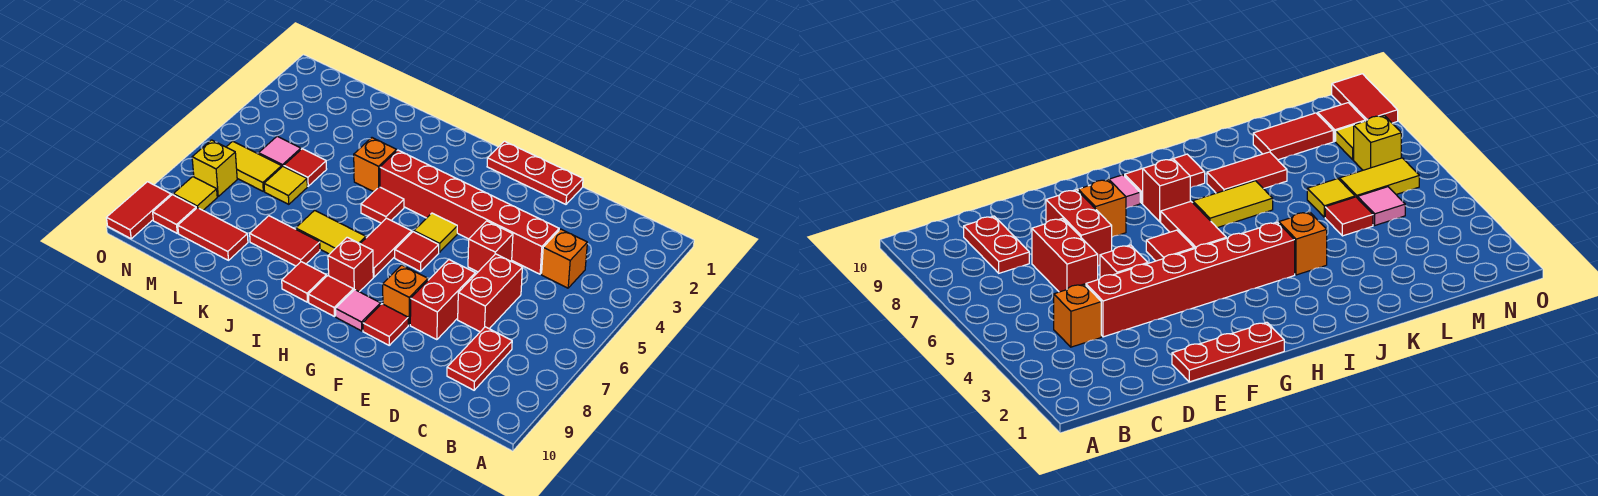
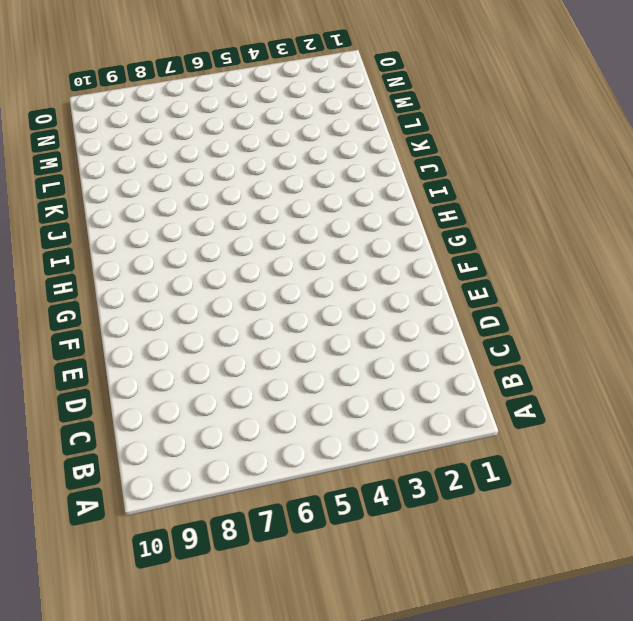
none -> orange brick C4 level 1
none -> red plate C8:C9 level 1
none -> red brick D4:I4 level 1

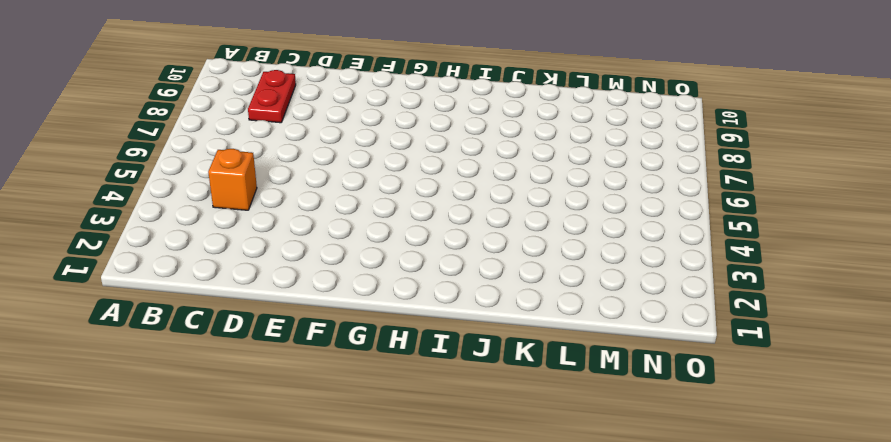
none -> red brick D4:I4 level 1
none -> red brick D6:D7 level 1
none -> red plate E1:G1 level 1

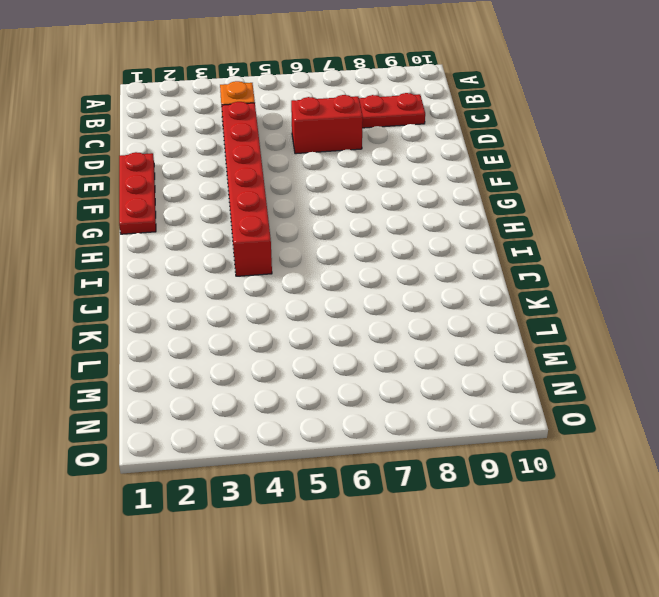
none -> red brick E5 level 1
none -> red brick E7:E8 level 1
none -> orange brick F8 level 1

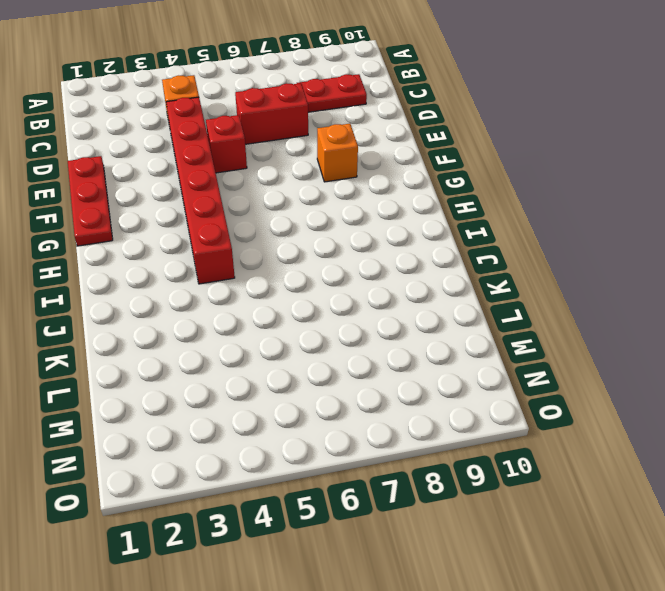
none -> red brick E7:E8 level 1
none -> red tile F9 level 1
none -> yellow tile G5 level 1

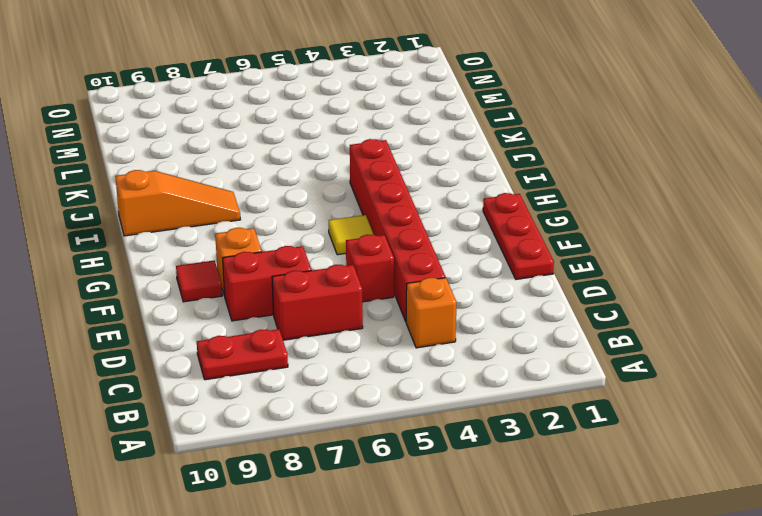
orange slope I8:I10 level 1 top 10 -> red tile I9 level 1
none -> red tile G6 level 1
none -> pink tile G9 level 1
none -> red tile H6:H7 level 1

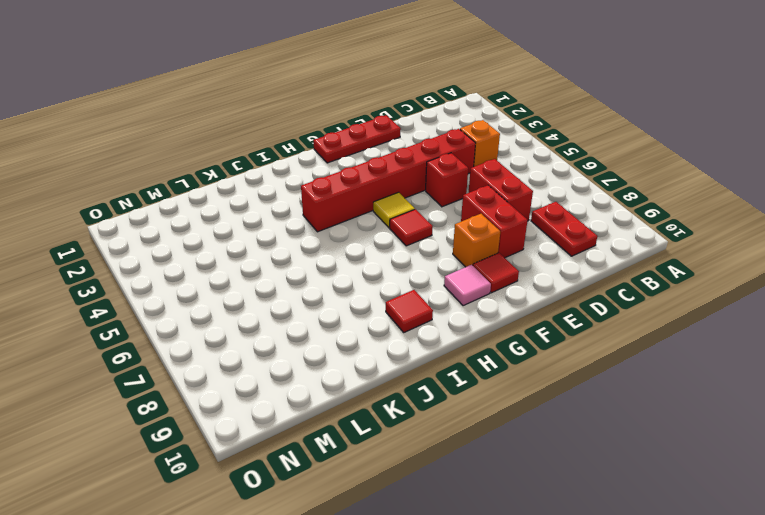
none -> red tile H6:H7 level 1
none -> red brick H8 level 1
none -> red tile H9 level 1

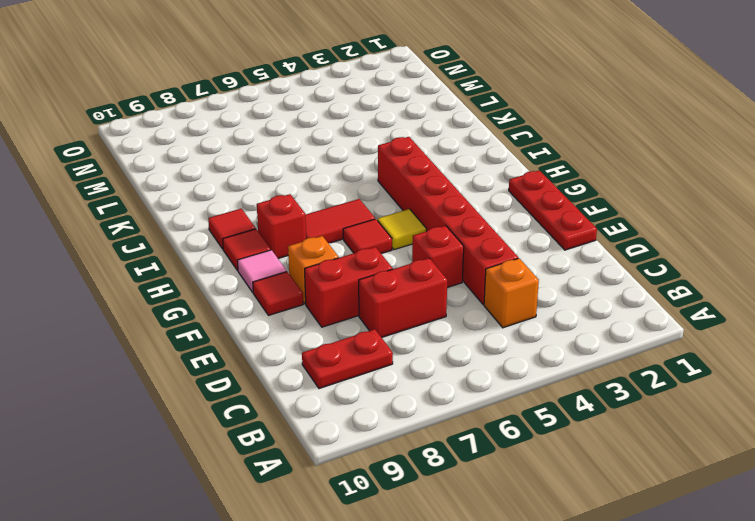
none -> red tile I5 level 1
none -> yellow tile I7:J7 level 1
none -> orange brick J4 level 1

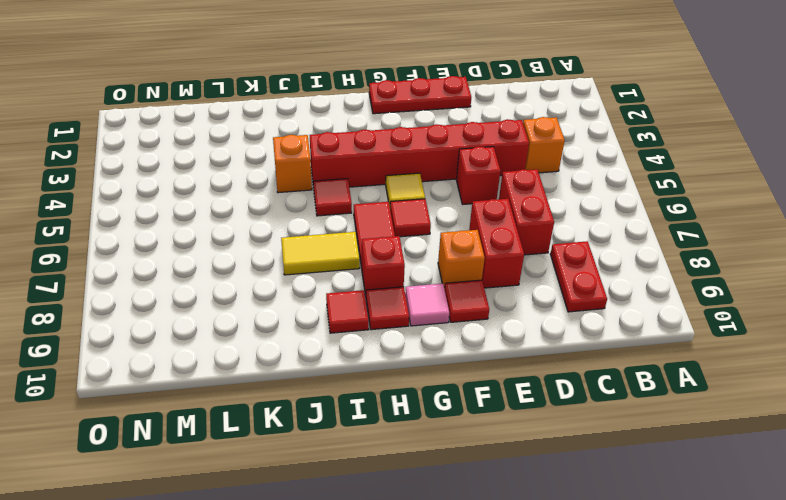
none -> red tile J8:K8 level 1
none -> red tile L5 level 1
none -> yellow tile L6 level 1

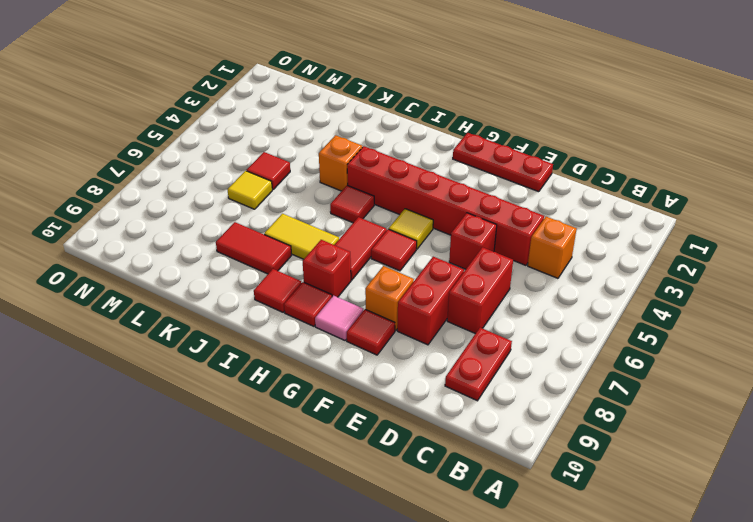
none -> red tile L9:M9 level 1
none -> pink tile M5 level 1
none -> yellow tile M6:N6 level 1

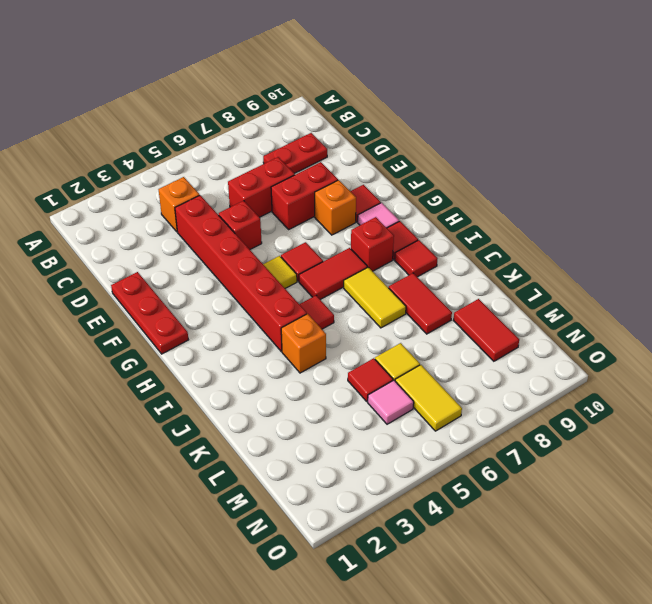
none -> yellow brick N7 level 1
none -> yellow tile N8 level 1
none -> red tile N9 level 1

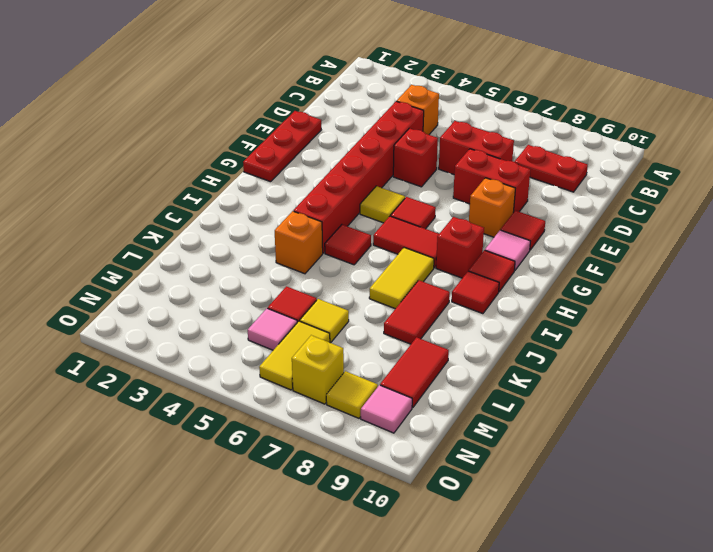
pink tile N9 level 1 -> red tile N9 level 1
none -> red tile O9:O10 level 1

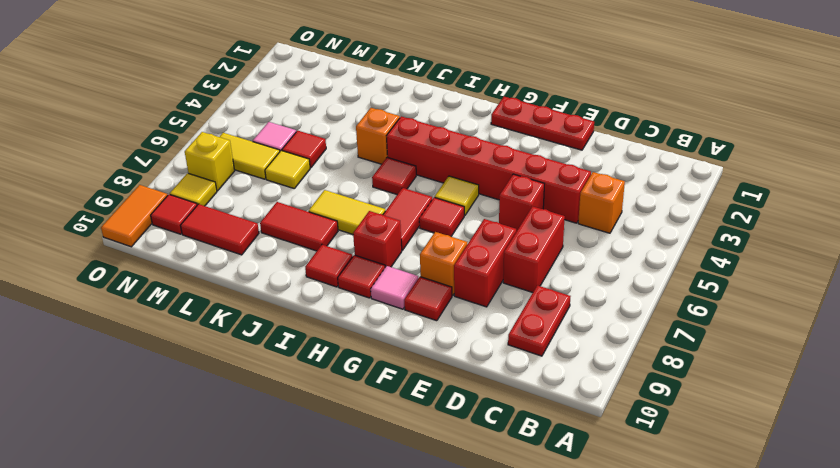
orange tile O9:O10 level 1 -> red tile O9:O10 level 1

